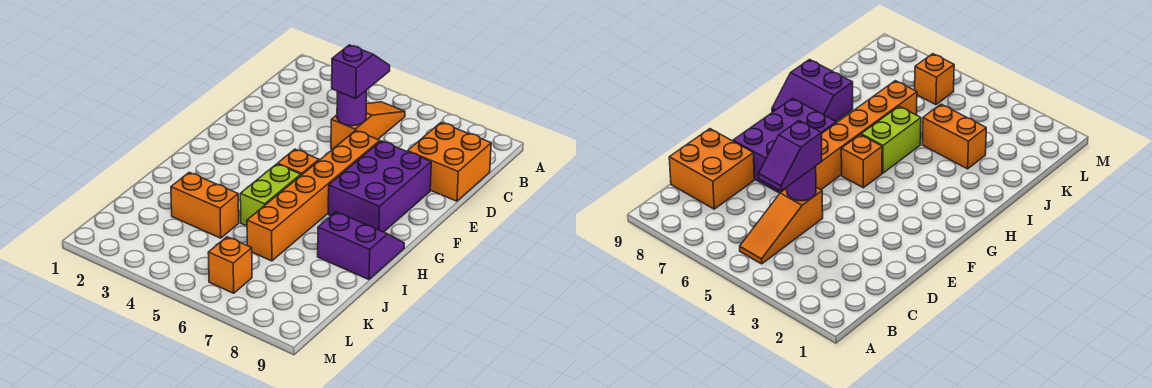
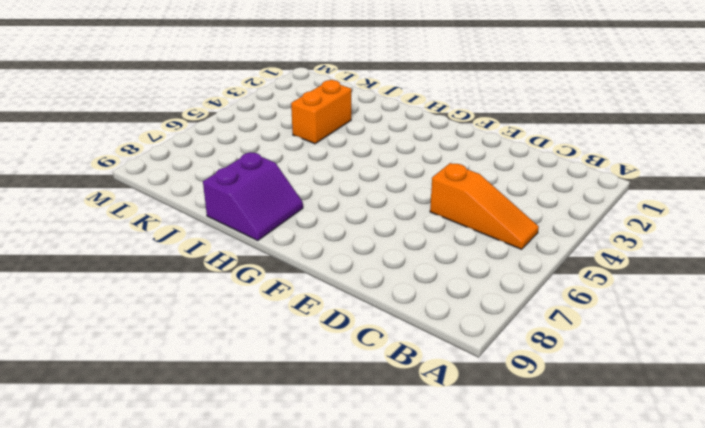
none -> orange brick C8:D9 level 1
none -> orange brick E6:J6 level 1

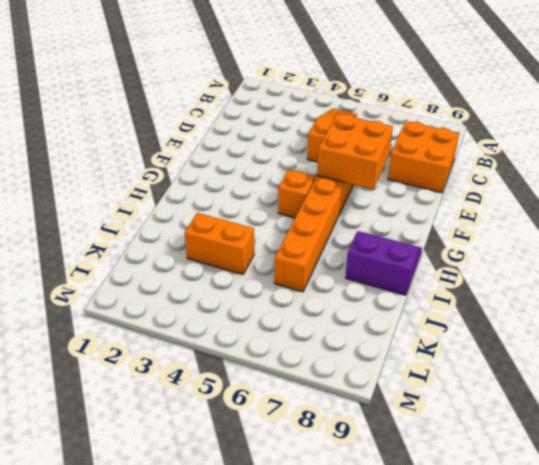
orange brick E6:F7 level 2 -> none
none -> purple brick E7:G8 level 1
none -> lime brick H5:I5 level 1

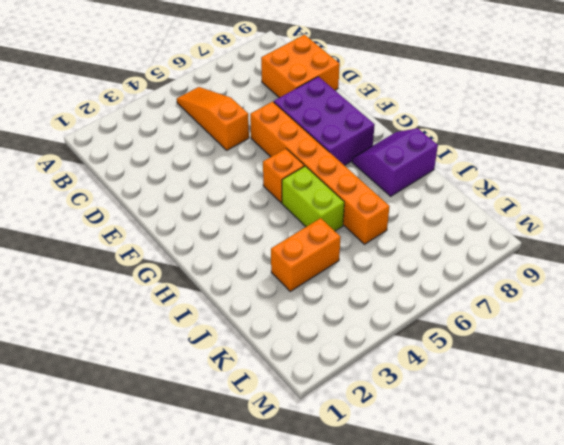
none -> orange brick L6 level 1
none -> purple round brick D5 level 2

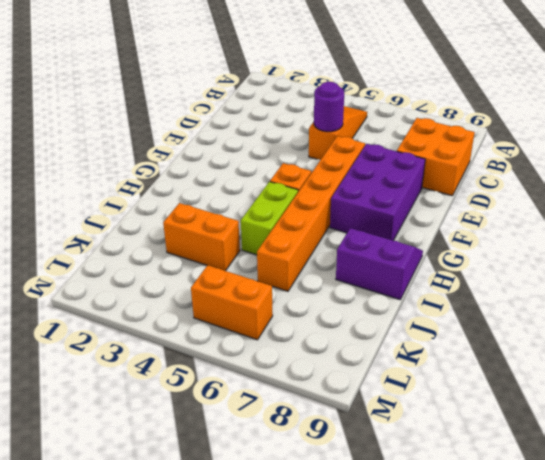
orange brick L5:L6 level 1 -> orange brick L6 level 1
none -> purple slope C5:D5 level 3 top D

